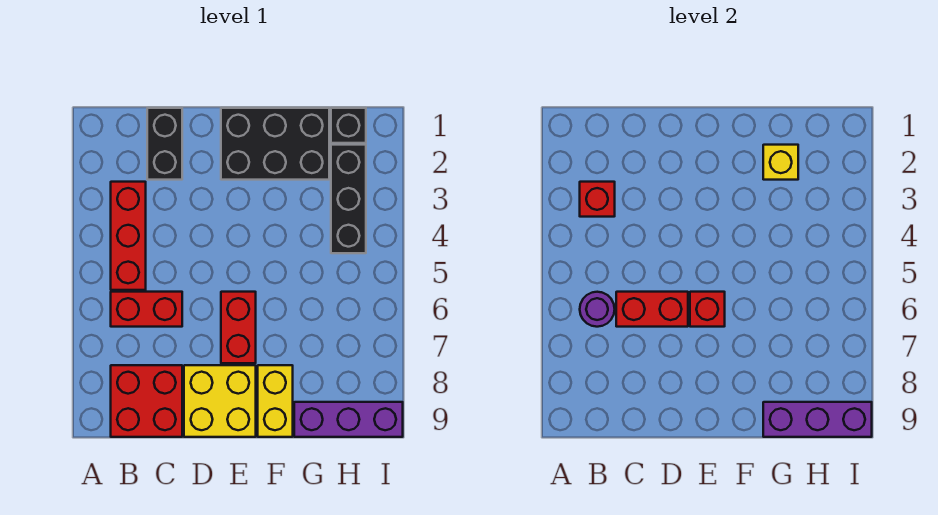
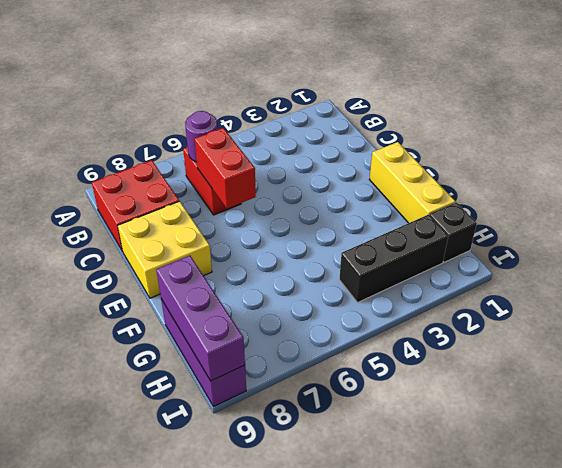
yellow brick E1:G1 level 1 -> black brick E1:G2 level 1
none -> red brick B3:B5 level 1
none -> black brick C1:C2 level 1
none -> red brick E6:E7 level 1

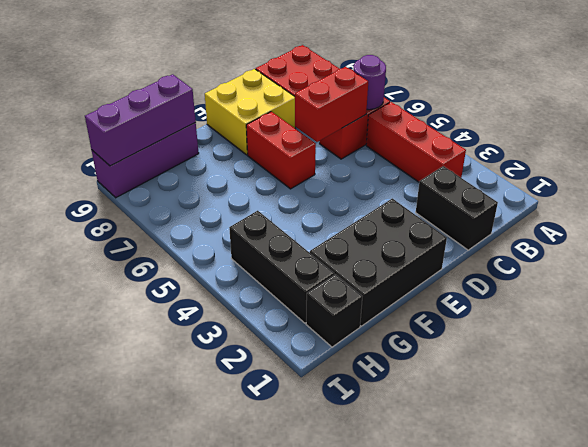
none -> yellow brick F8:F9 level 1
none -> red brick B3 level 2
none -> red brick E6 level 2

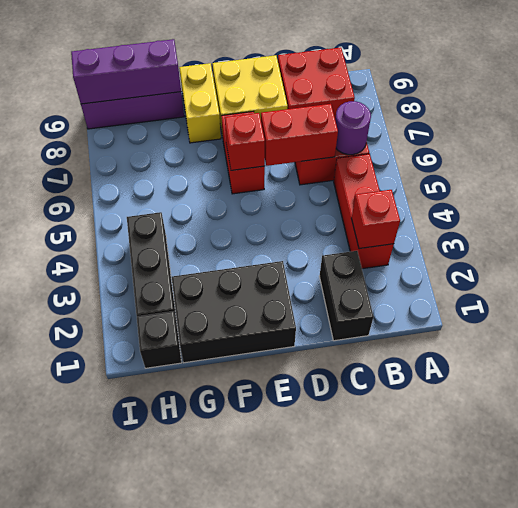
none -> yellow brick G2 level 2

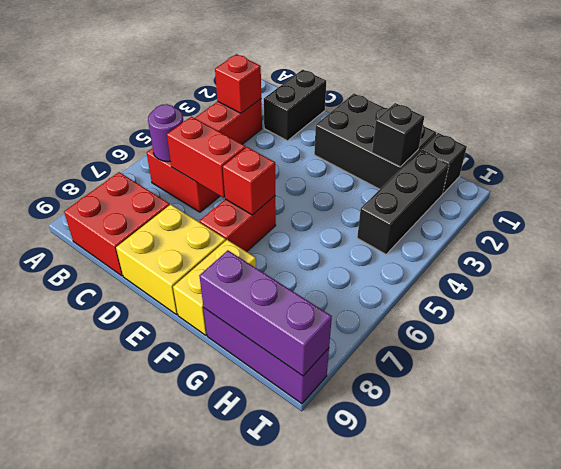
black brick G2 level 2 -> yellow brick G2 level 2

